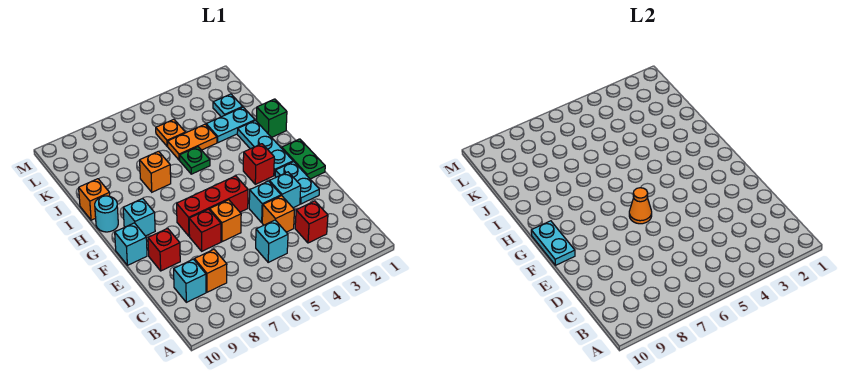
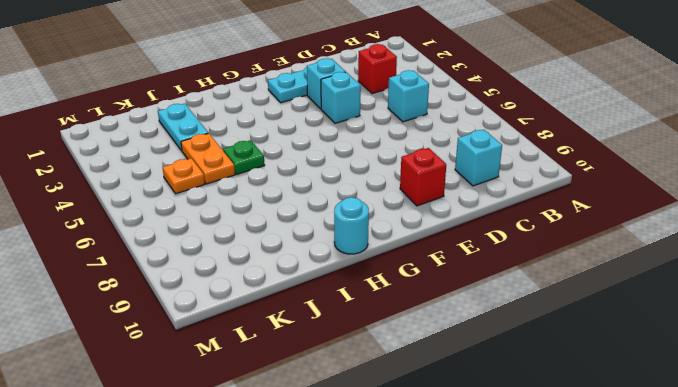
none -> orange brick C8 level 1
none -> orange brick D4 level 1
none -> orange brick E6 level 1

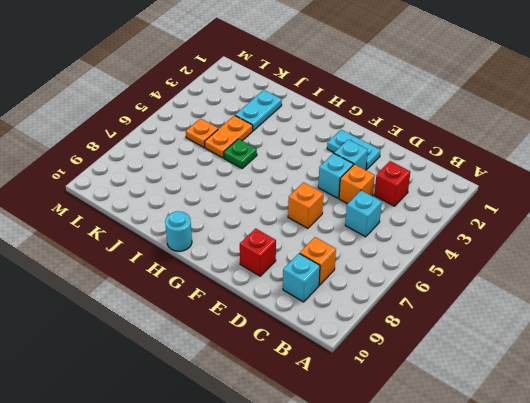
none -> red brick E7 level 1
none -> green plate F1:G1 level 1
none -> red brick F5:F7 level 1

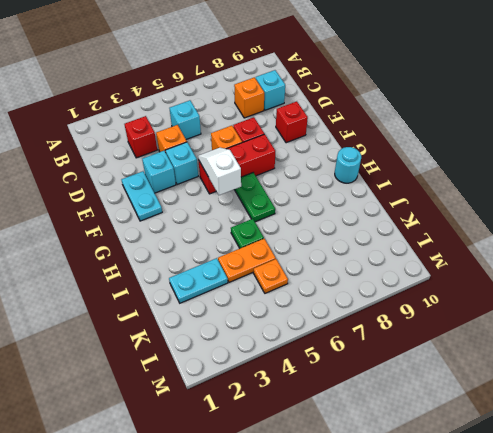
white slope F5:G5 level 2 top G -> none
green plate G6:H6 level 1 -> green plate F1:G1 level 1
none -> cyan brick F10 level 1
none -> cyan plate G2:I2 level 1
none -> red brick G3 level 1

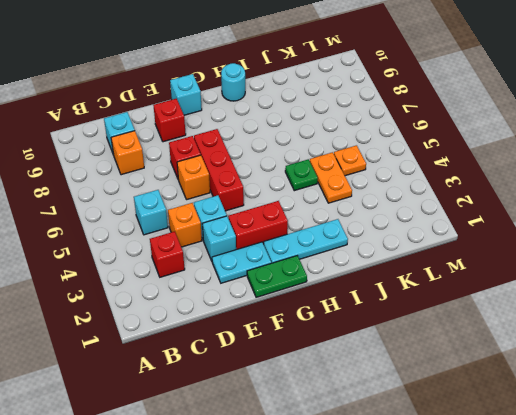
red brick F3:G3 level 1 -> red brick G3 level 1
none -> cyan brick G9 level 1
none -> green brick I1 level 1
none -> orange brick I7 level 1

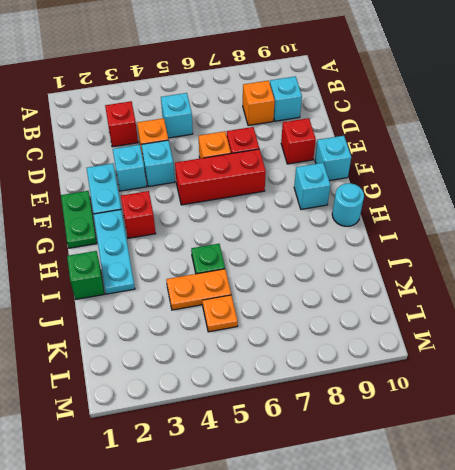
none -> orange brick I7 level 1
none -> orange brick I10 level 1
none -> cyan plate J2:J3 level 1

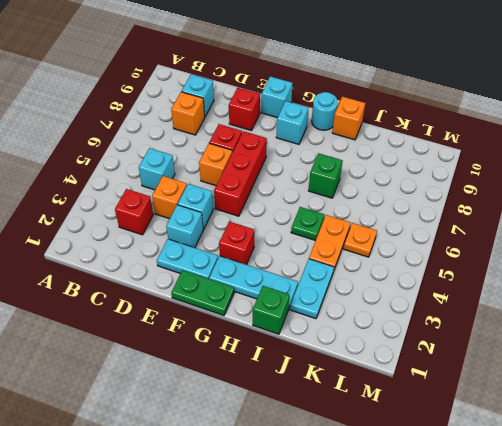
green brick I7 level 1 -> orange brick I7 level 1
none -> cyan plate K2 level 1
none -> orange cone F6 level 2
none -> cyan plate F10:G10 level 2

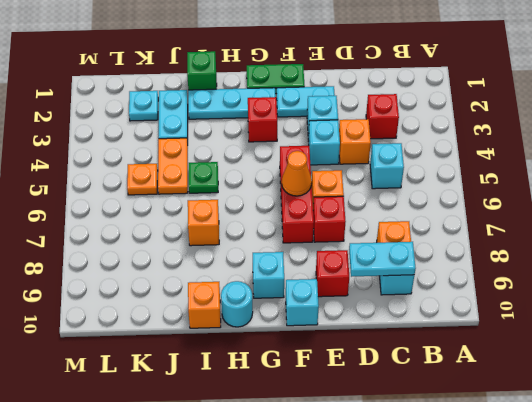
cyan plate C9:D9 level 2 -> cyan plate F10:G10 level 2

